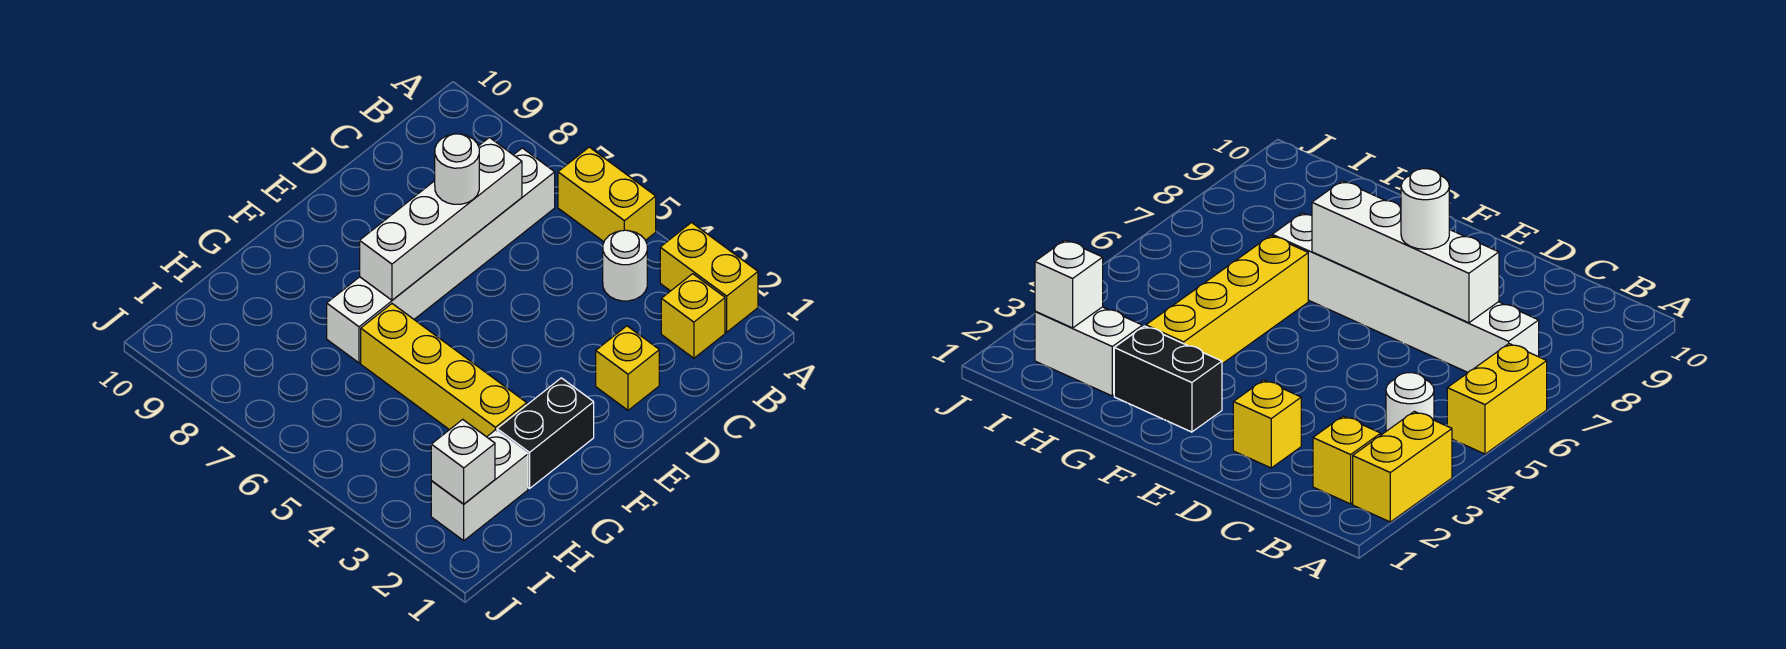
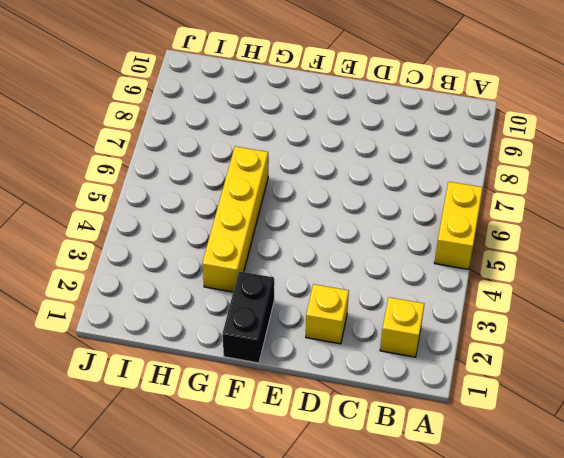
black brick F1:F2 level 1 -> black brick F2:G2 level 1
none -> yellow brick A2:A3 level 1
none -> white round brick B4 level 1
none -> white brick B7:G7 level 1

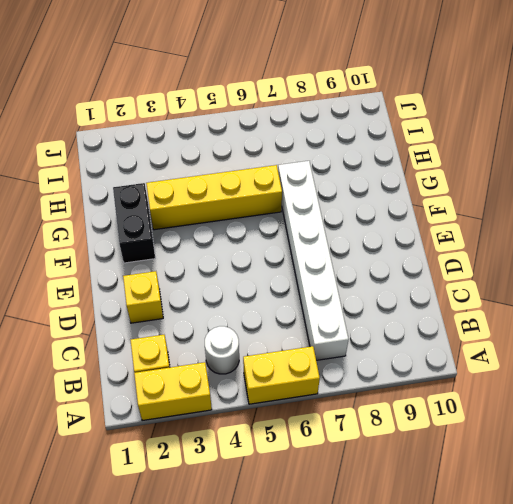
none -> white brick H2:I2 level 1
none -> white brick C7:F7 level 2
none -> white brick I2 level 2

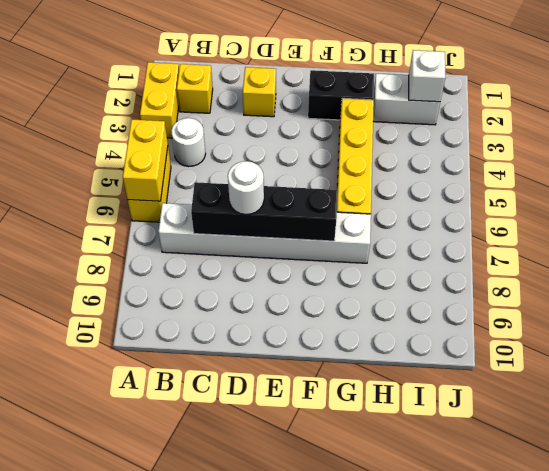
yellow brick A5:A6 level 2 -> none
black brick C7:F7 level 2 -> white brick C7:F7 level 2

